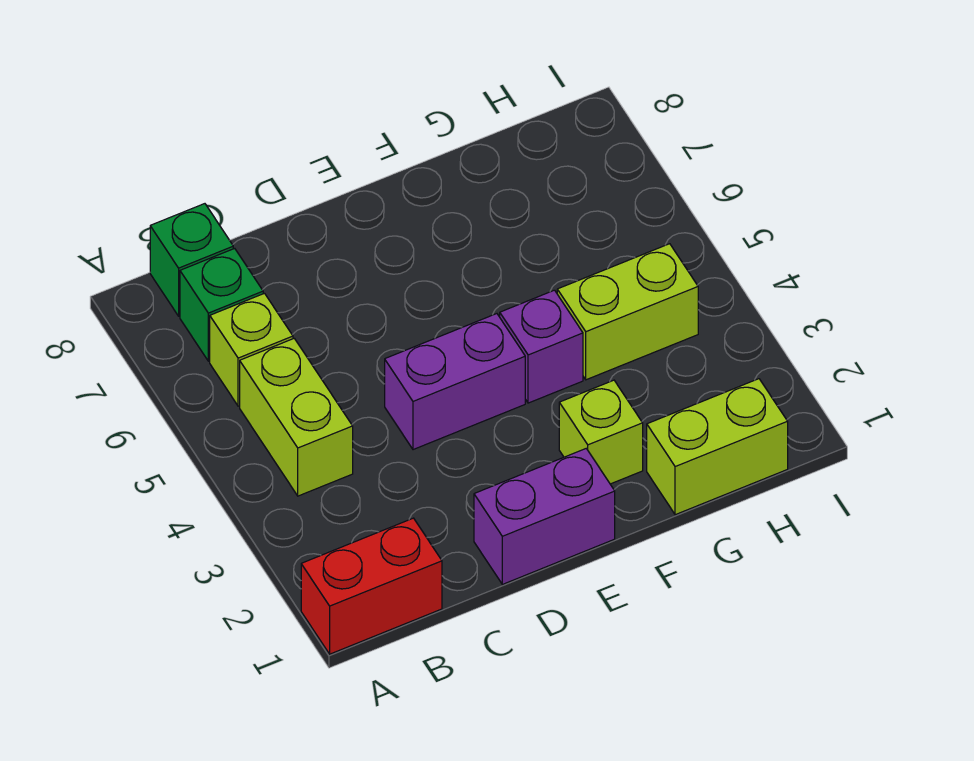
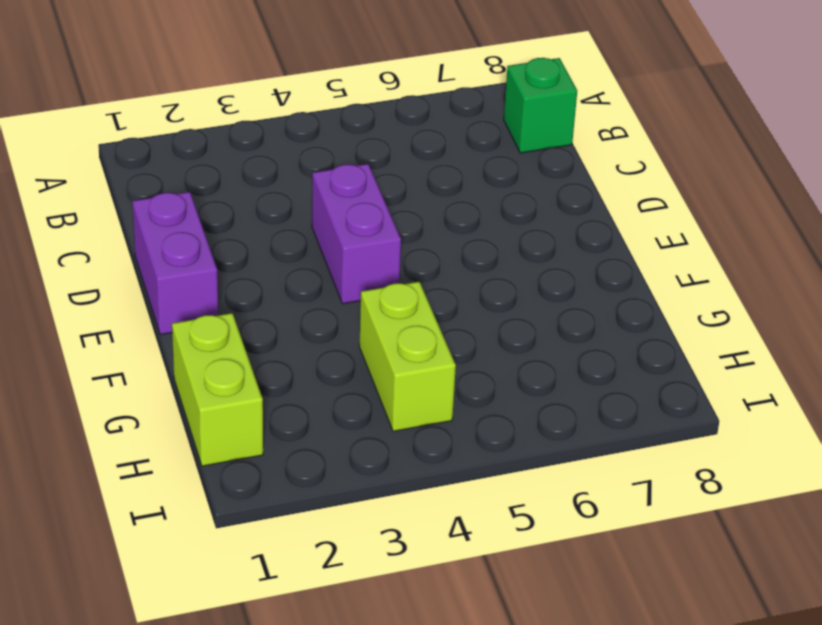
none -> red brick A1:B1 level 1
none -> lime brick B4:B5 level 1

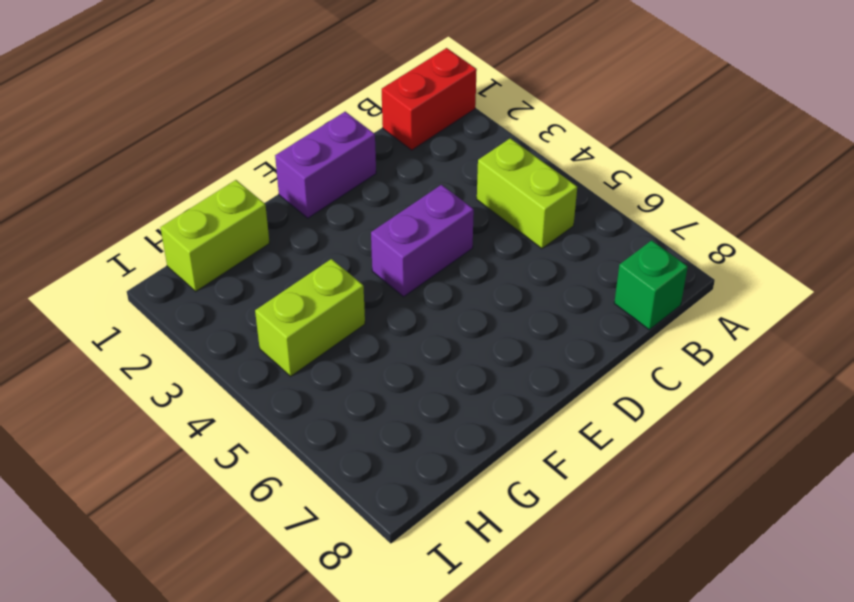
none -> lime brick B6 level 1
none -> green brick B7 level 1

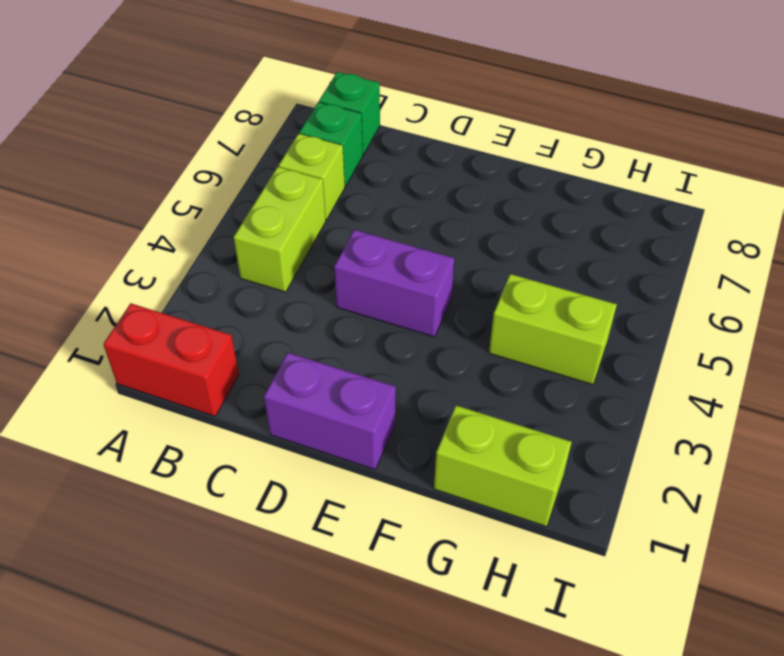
none -> lime brick F2 level 1
none -> purple brick F4 level 1

